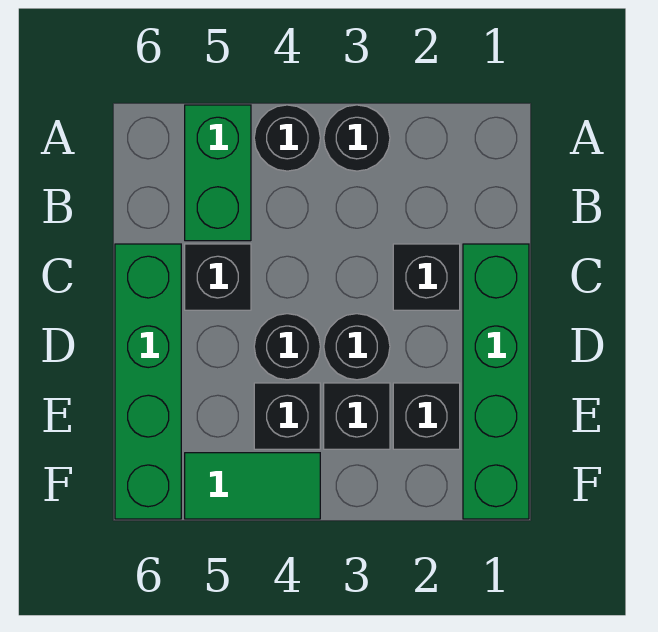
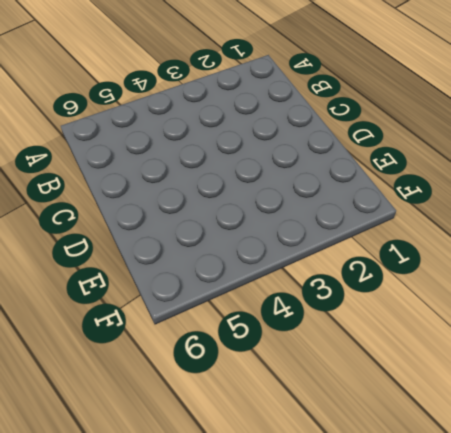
none -> black round brick A3 level 1
none -> black round brick A4 level 1
none -> green brick A5:B5 level 1

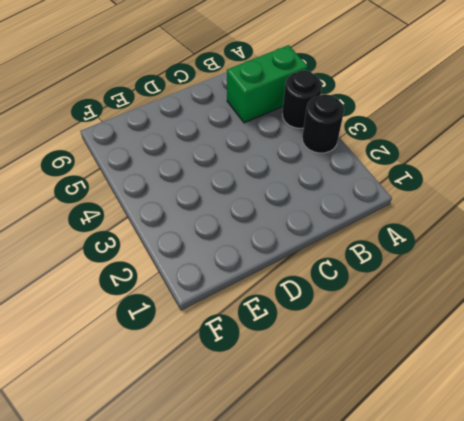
none -> green brick C1:F1 level 1
none -> black brick C2 level 1
none -> black brick C5 level 1

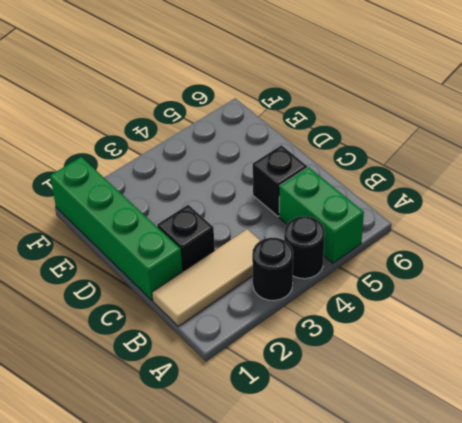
tan tile B1:B3 level 1 -> none
none -> green brick C6:F6 level 1
none -> black round brick D3 level 1
none -> black round brick D4 level 1

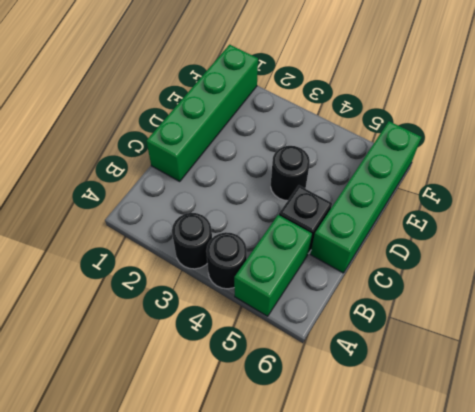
none -> black brick C2 level 1
none -> black round brick D3 level 1
none -> black brick E2 level 1

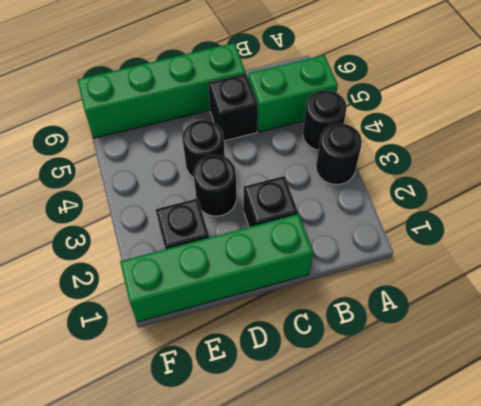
none -> black brick E3 level 1
none -> black brick E4 level 1
none -> green tile F4:F5 level 1

